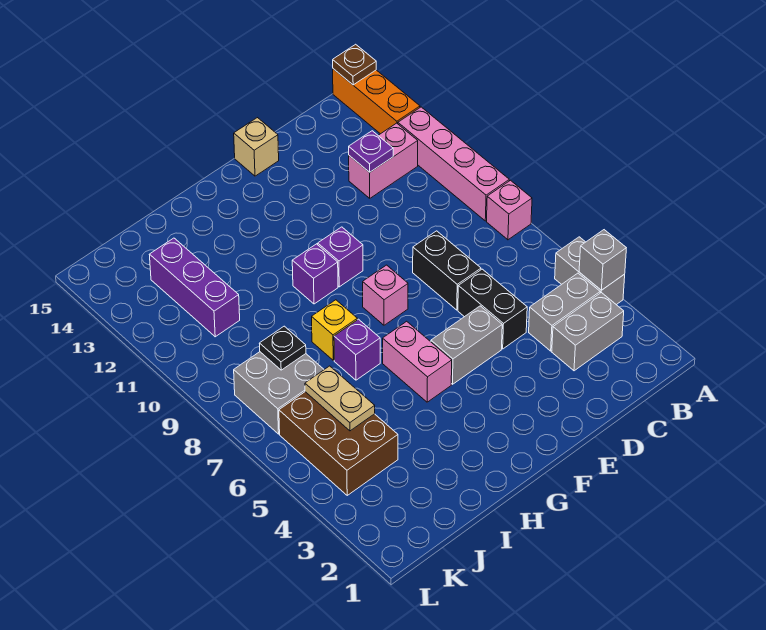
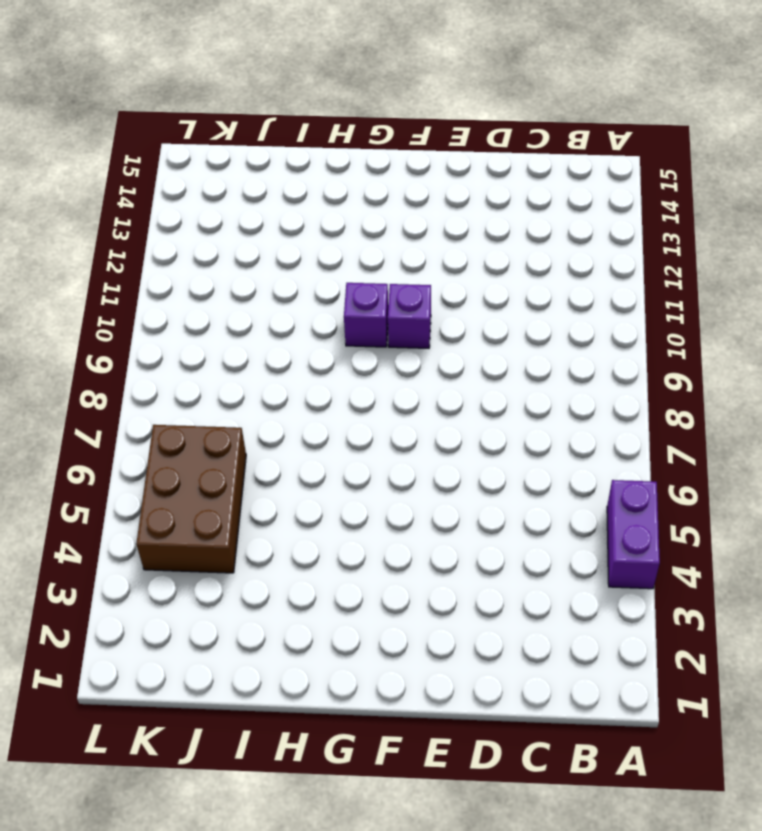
purple brick A4:A5 level 1 -> grey brick A4:A5 level 1
none -> pink brick A8 level 1
none -> pink brick A9:A12 level 1
none -> orange brick A13:A15 level 1

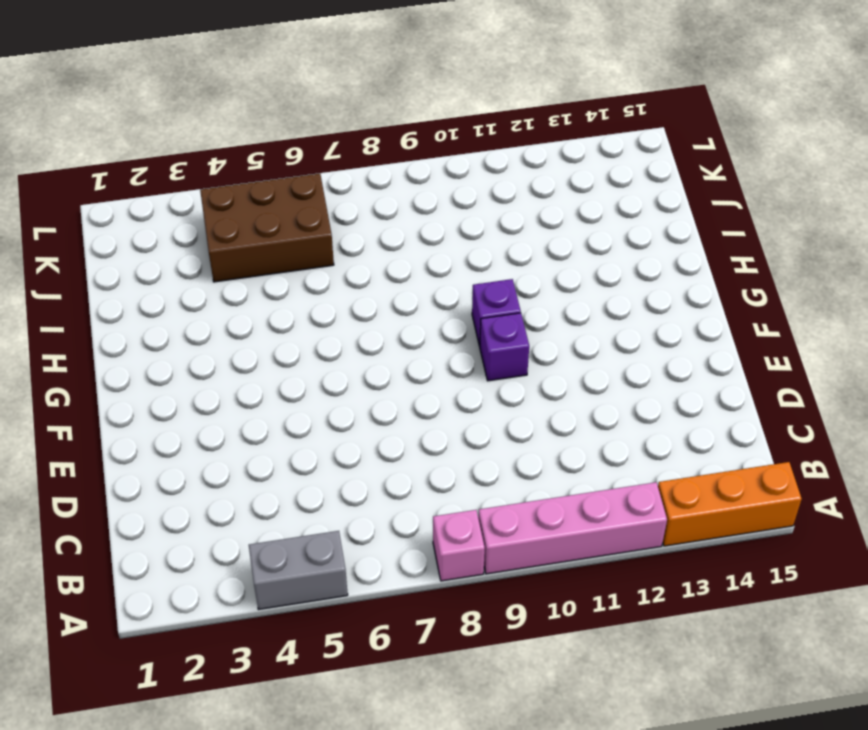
none -> grey brick B3:C3 level 1
none -> grey brick B4:C4 level 1
none -> pink brick B12:C12 level 1

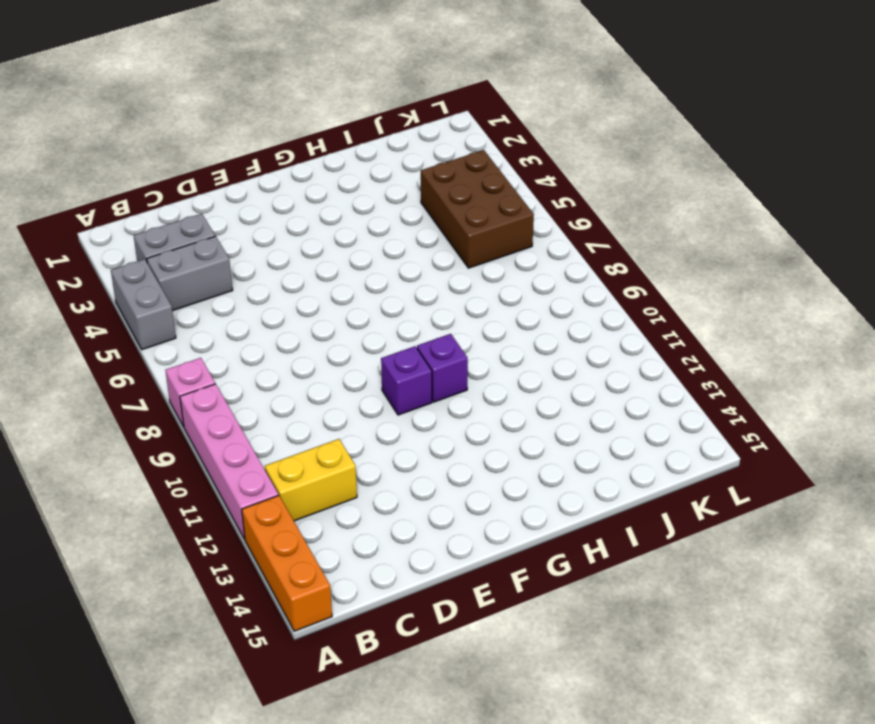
yellow brick B12:C12 level 1 -> pink brick B12:C12 level 1
none -> black brick D5:D6 level 1
none -> black brick D7:D8 level 1
none -> grey brick E5:F5 level 1

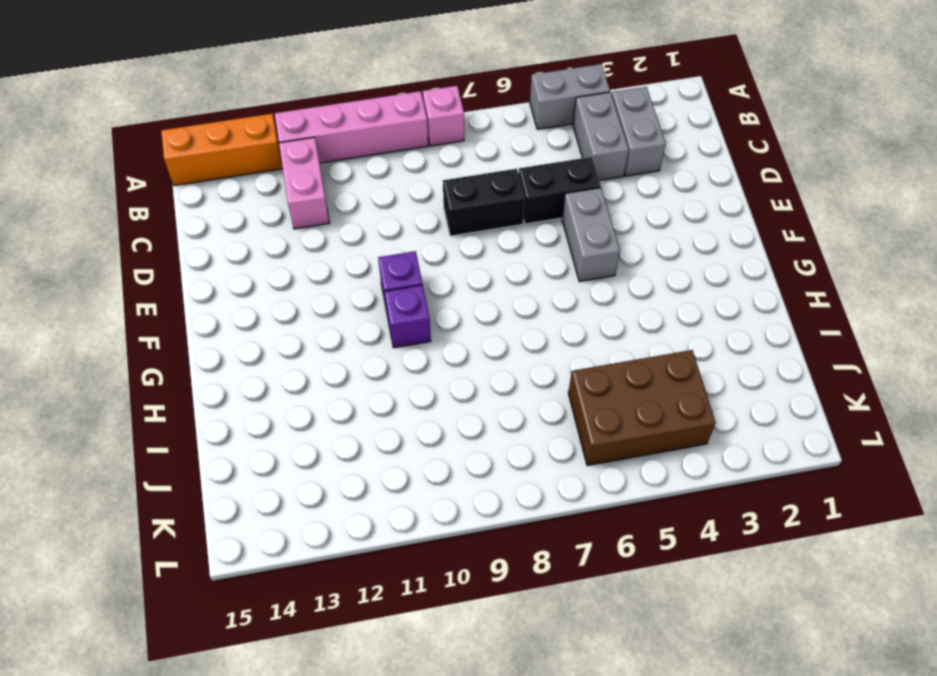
none -> tan brick E15 level 1
none -> pink brick F8 level 1
none -> pink brick G5:G6 level 1

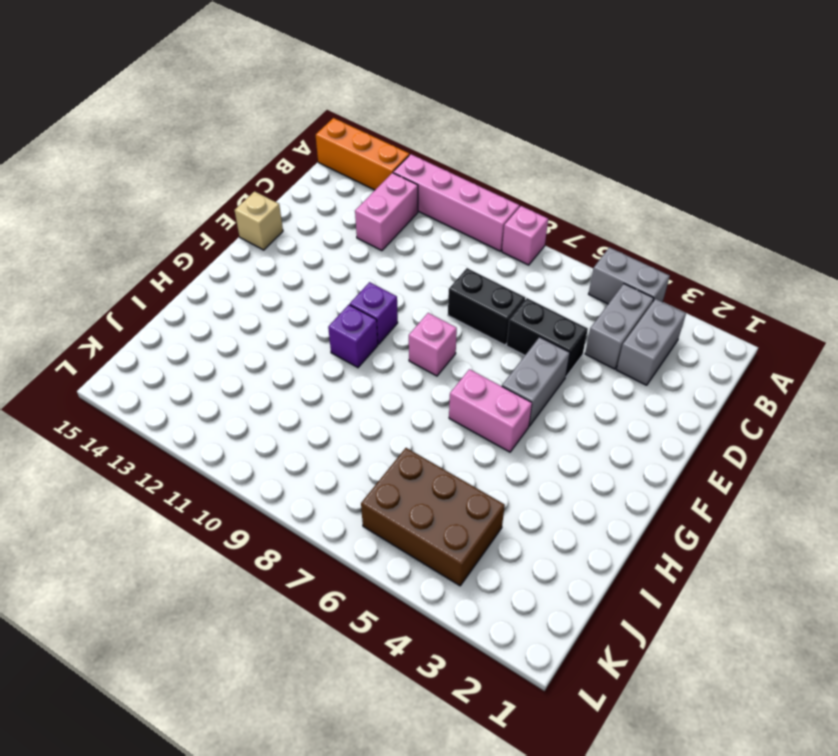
none -> purple brick H7 level 1
none -> yellow brick H8 level 1
none -> grey brick J7:K8 level 1

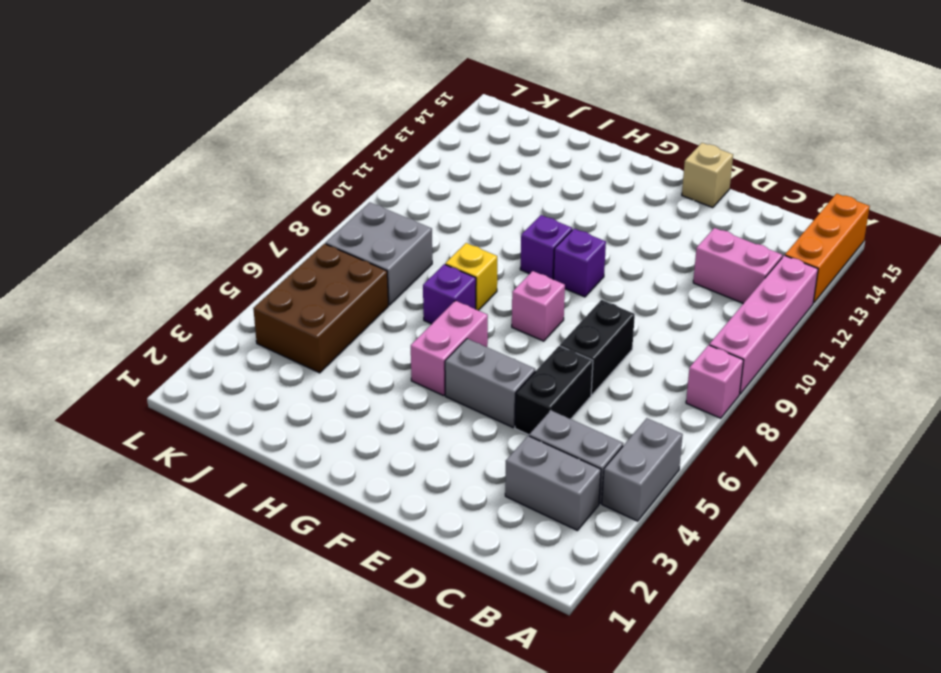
none -> purple brick J11:J13 level 1
none -> grey brick A4 level 2
none -> brown plate A15 level 2

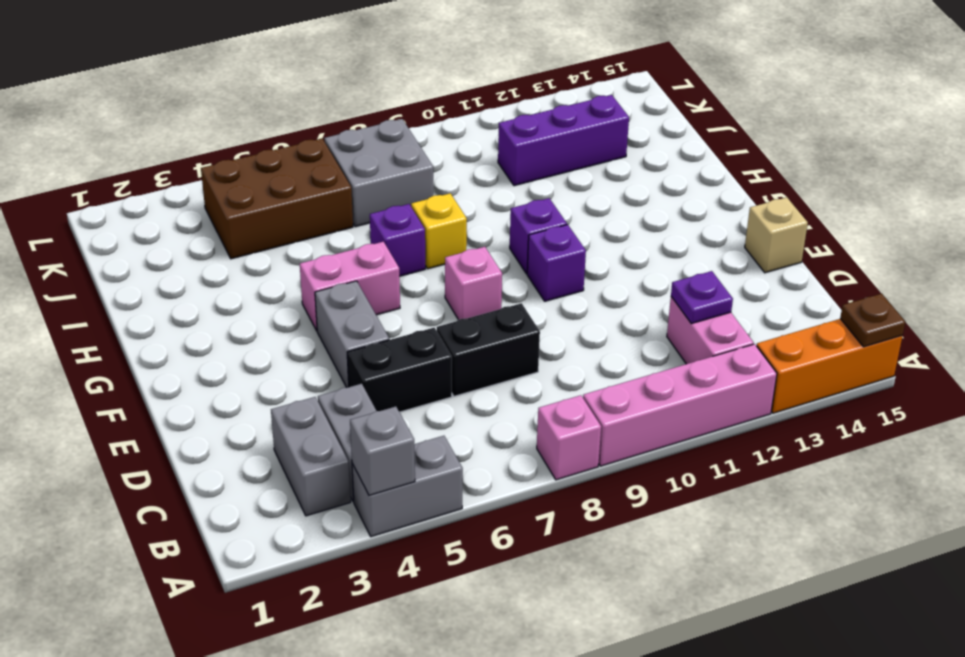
none -> tan plate J5:J6 level 2
none -> black plate J8 level 2

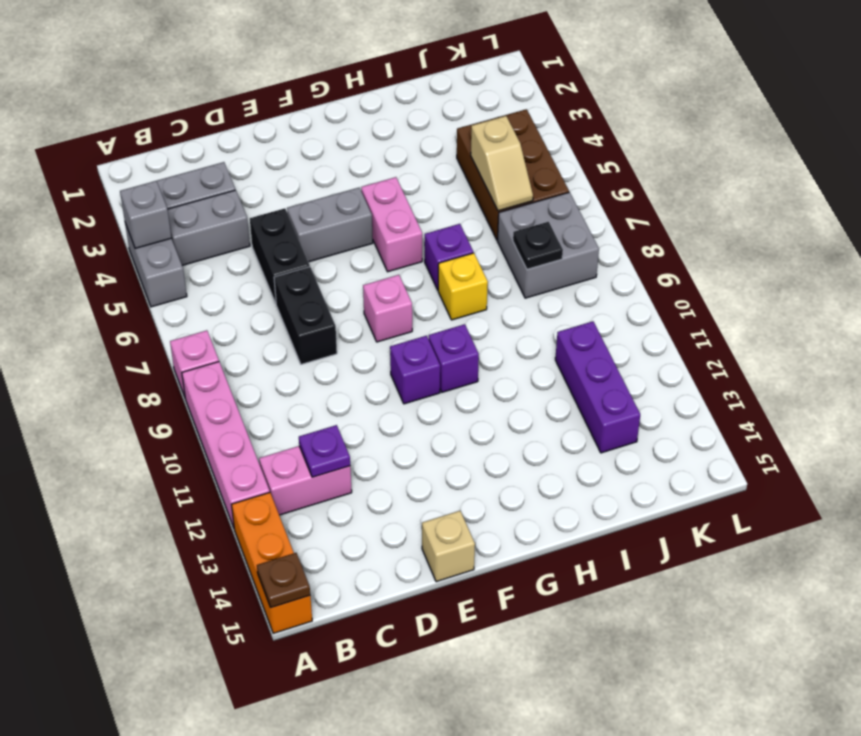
tan slope J5:J6 level 2 top 5 -> tan plate J5:J6 level 2

